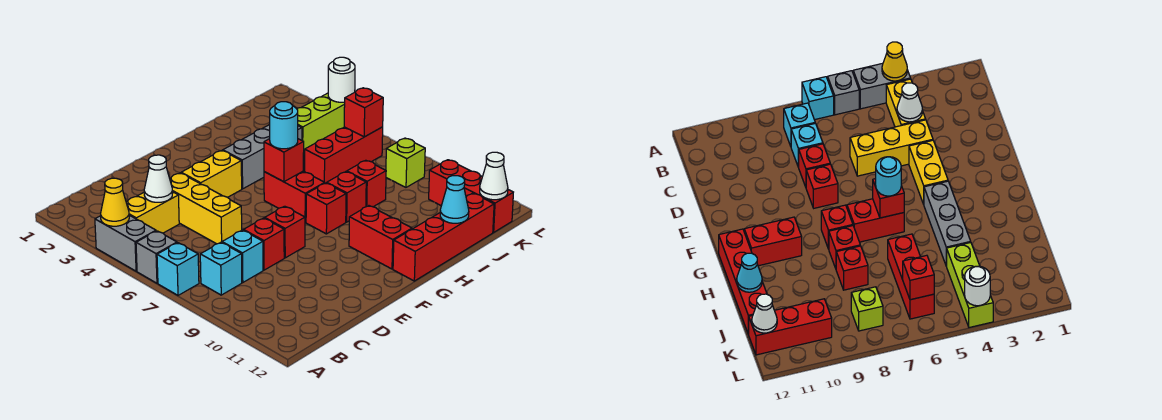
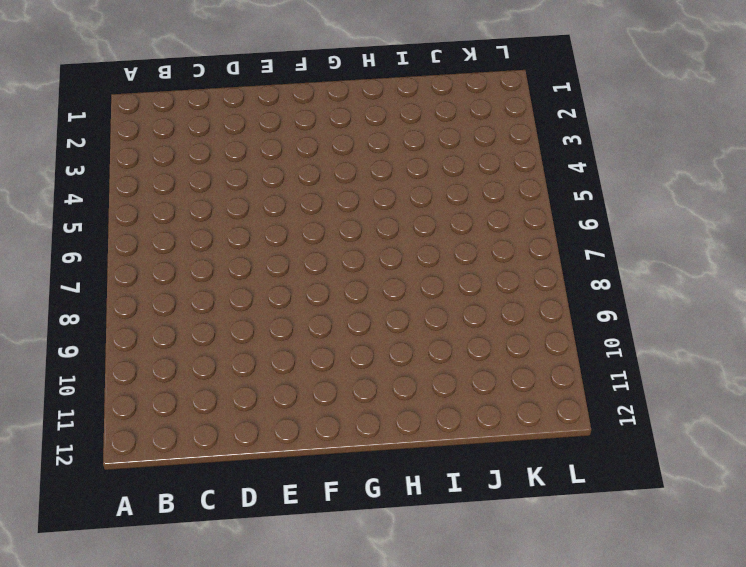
none -> grey brick A4:A5 level 1
none -> grey brick A6 level 1
none -> cyan brick A7 level 1

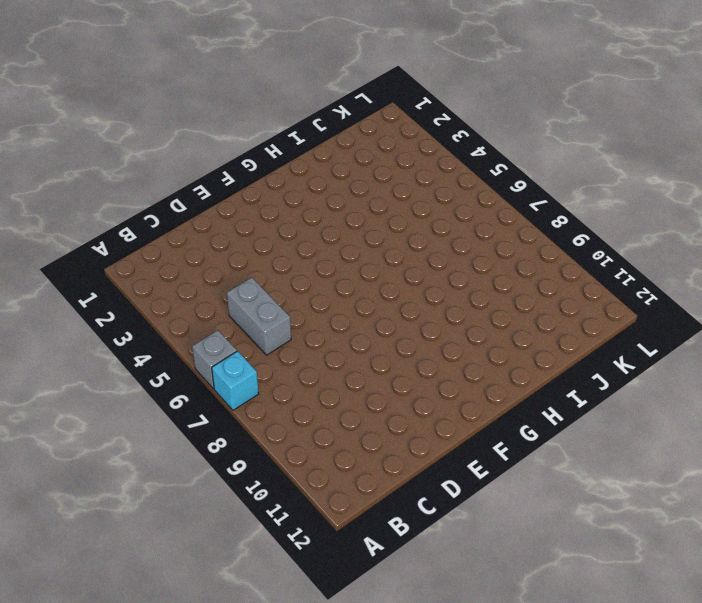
grey brick C5:C6 level 1 -> grey brick A4:A5 level 1
none -> yellow brick B4:C4 level 1
none -> cyan brick B8 level 1
none -> cyan brick C8 level 1

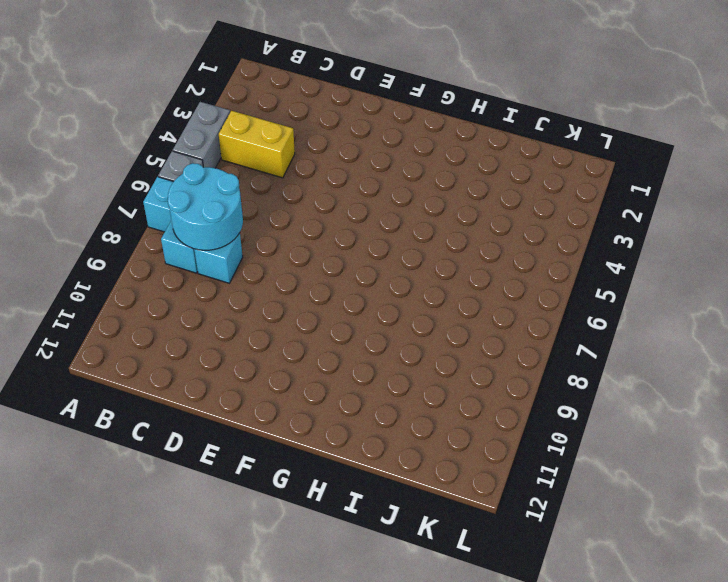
cyan round brick B7:C8 level 2 -> none
none -> yellow brick D4:D6 level 1
none -> red brick D8 level 1
none -> yellow brick E4:F4 level 1

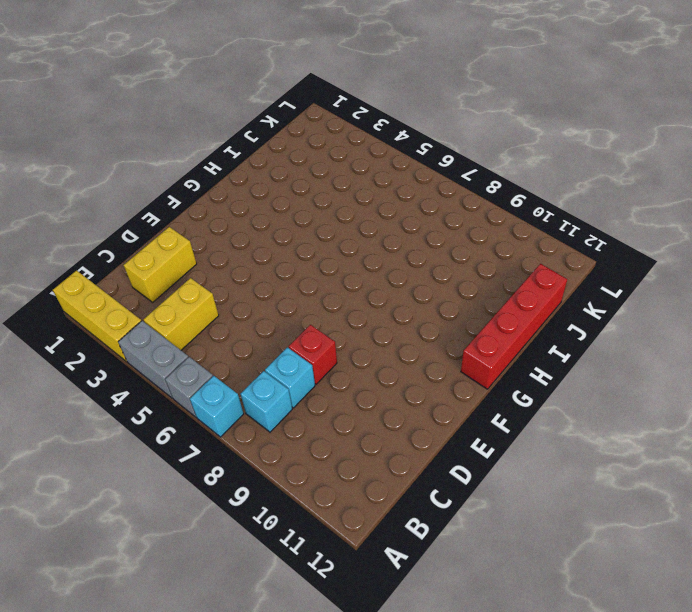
yellow brick A1:A3 level 1 -> yellow brick D4:D6 level 1
yellow brick C2:D2 level 1 -> yellow brick E4:F4 level 1
none -> red brick E8 level 1
none -> grey brick G4:I4 level 1
none -> red brick G6:G7 level 1

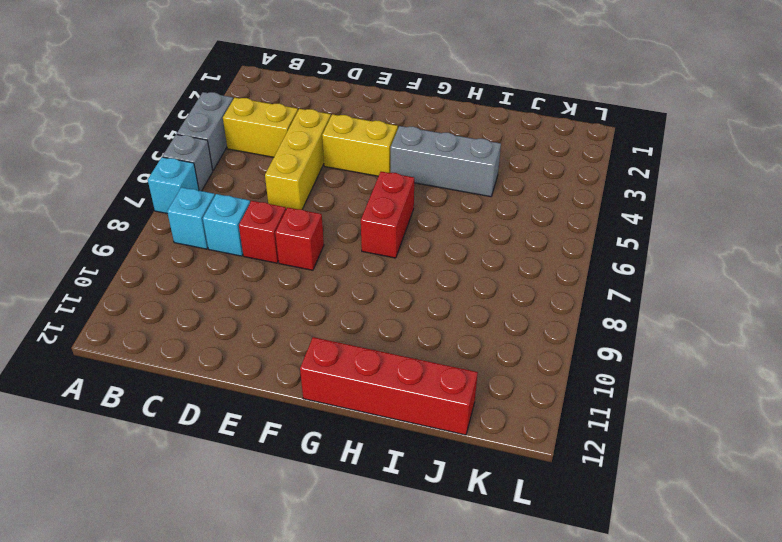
none -> red brick G8 level 1
none -> red brick G10:G11 level 1
none -> red brick H8 level 1

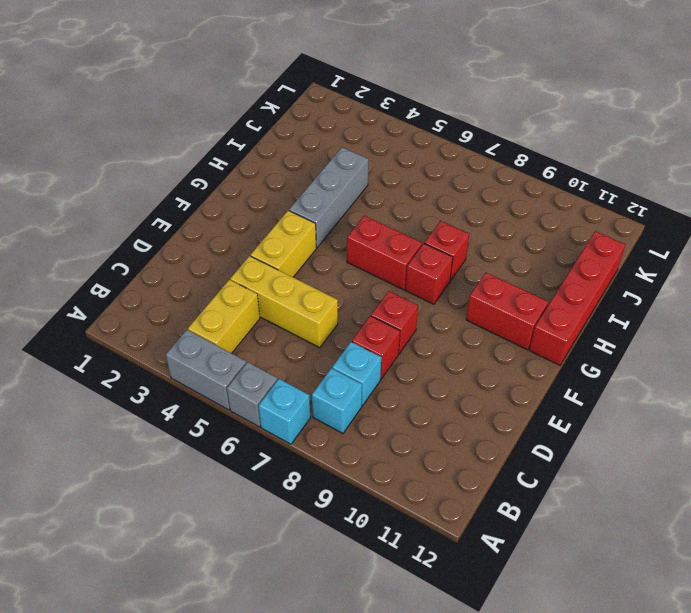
none -> red brick I6:K6 level 1
none -> red brick I8 level 1
none -> lime brick J4:L4 level 1

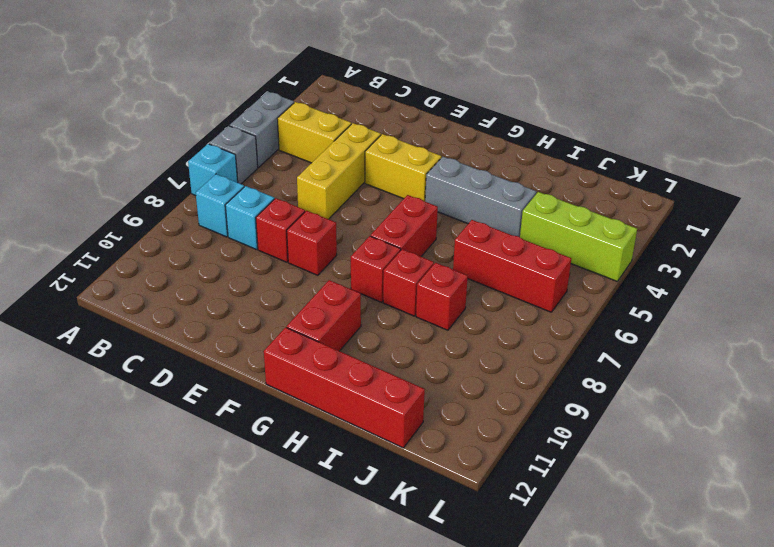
none -> lime brick K8 level 1
none -> red brick K10:K12 level 1
none -> yellow cone A4 level 2

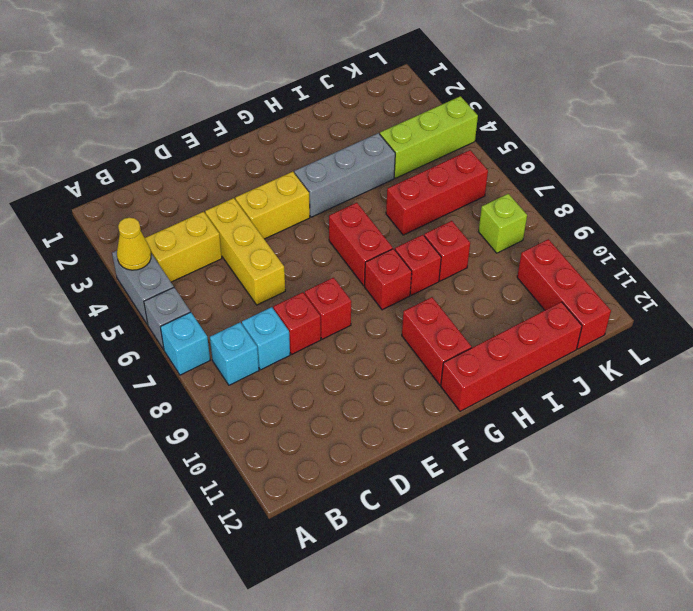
none -> white cone C4 level 2
none -> red brick G6 level 2
none -> cyan cone I12 level 2

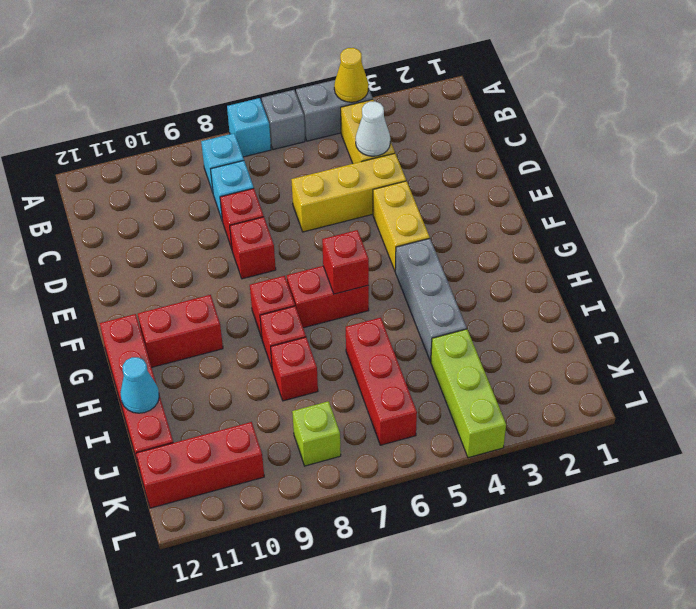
none -> red brick K6 level 2
none -> white cone K12 level 2
none -> white round brick L4 level 2

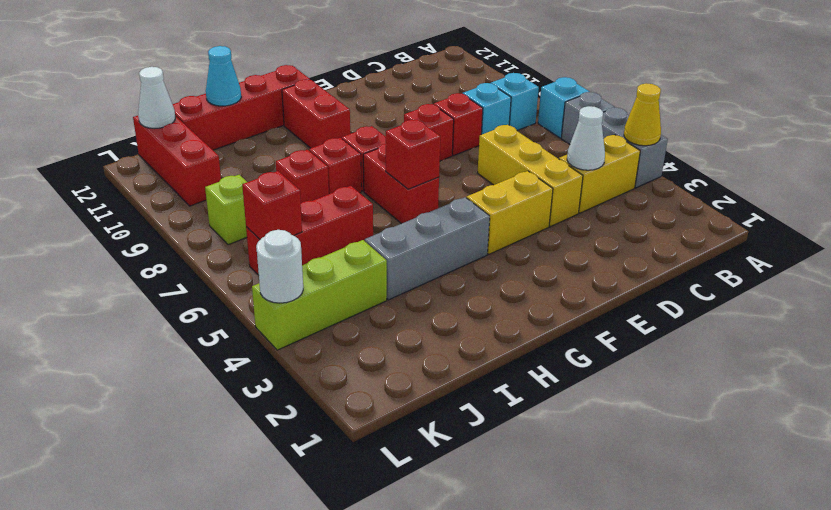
none -> cyan round brick G6 level 3

